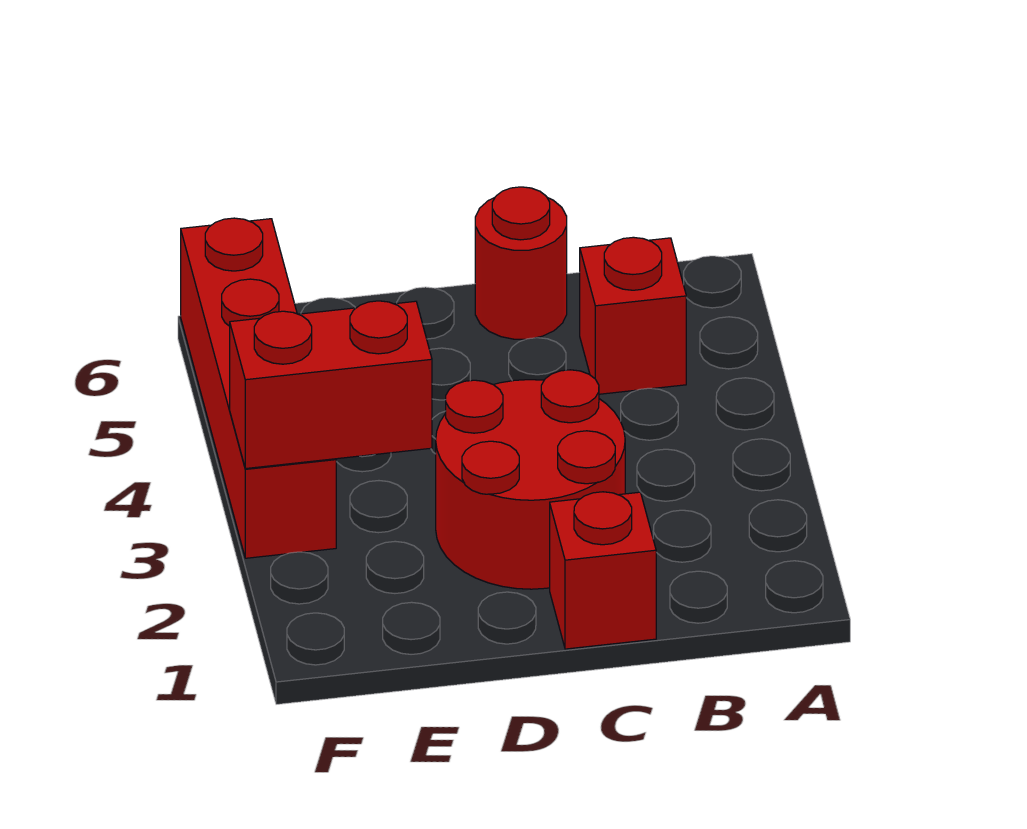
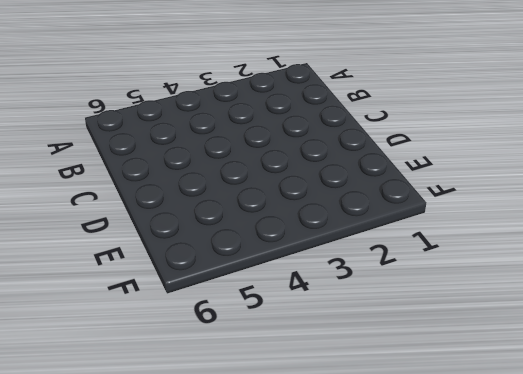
none -> red brick B5 level 1
none -> red brick C1 level 1

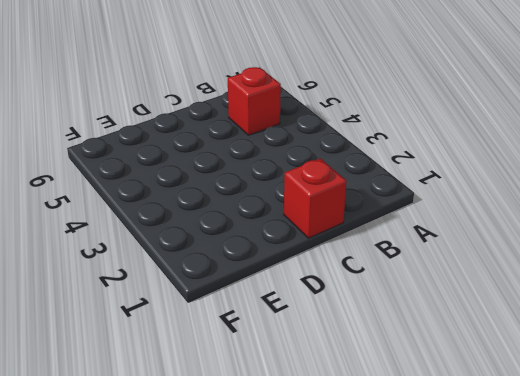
none -> red round brick C2:D3 level 1
none -> red round brick C6 level 1

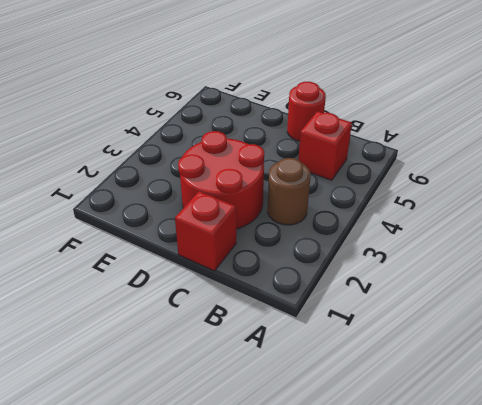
brown round brick B3 level 1 -> none
none -> red brick F3:F6 level 1
none -> red brick E3:F3 level 2

